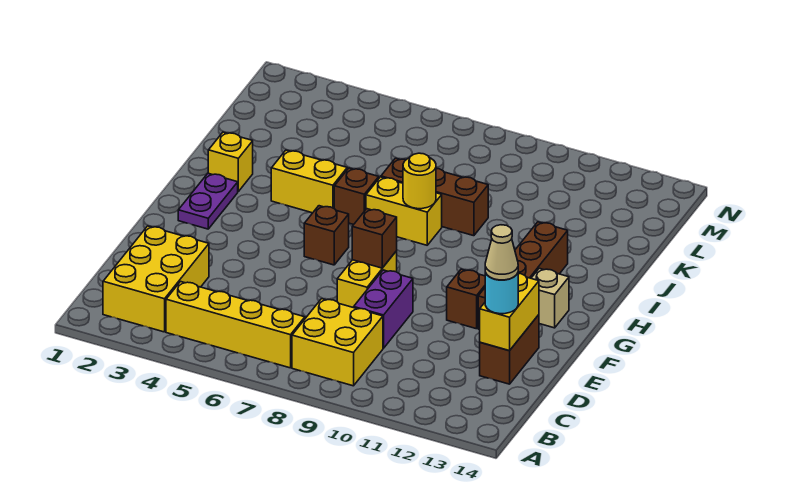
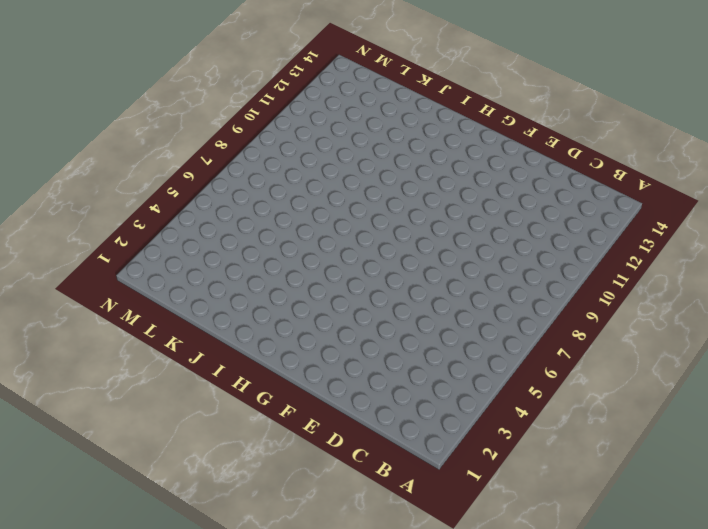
none -> yellow brick B2:D3 level 1
none -> yellow brick B4:B7 level 1
none -> yellow brick B8:C9 level 1

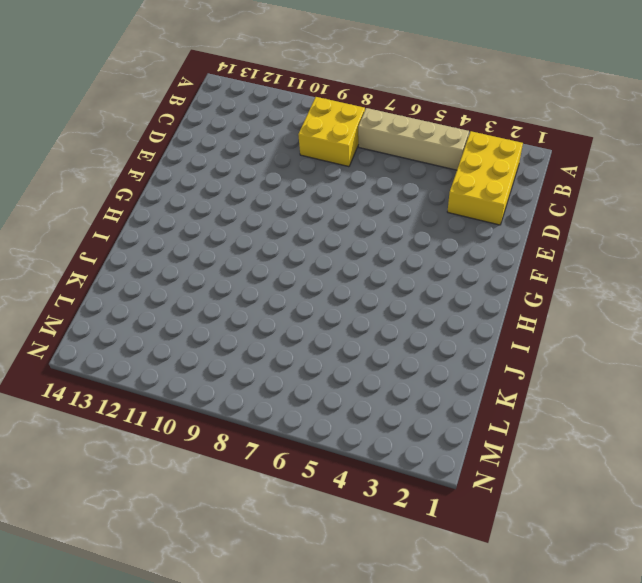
tan brick B4:B7 level 1 -> yellow brick B4:B7 level 1
none -> purple brick D9:E9 level 1
none -> brown brick D13:E13 level 1
none -> yellow brick E8:F8 level 1

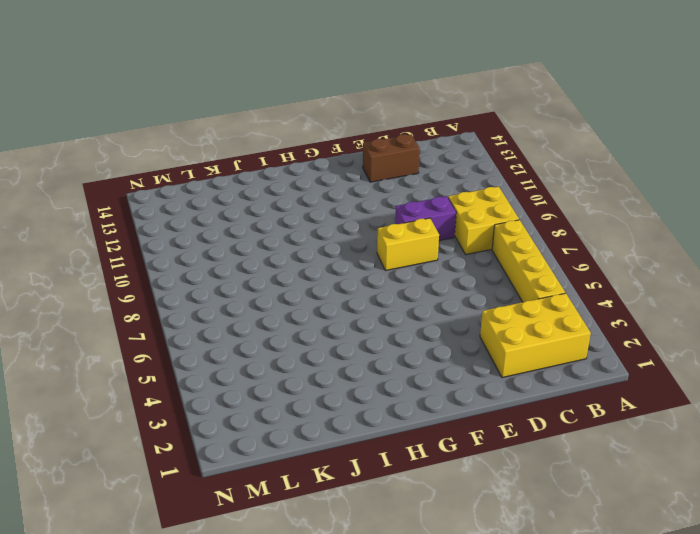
none -> brown brick F11 level 1
none -> brown brick F12:I12 level 1
none -> purple plate G2:H2 level 1

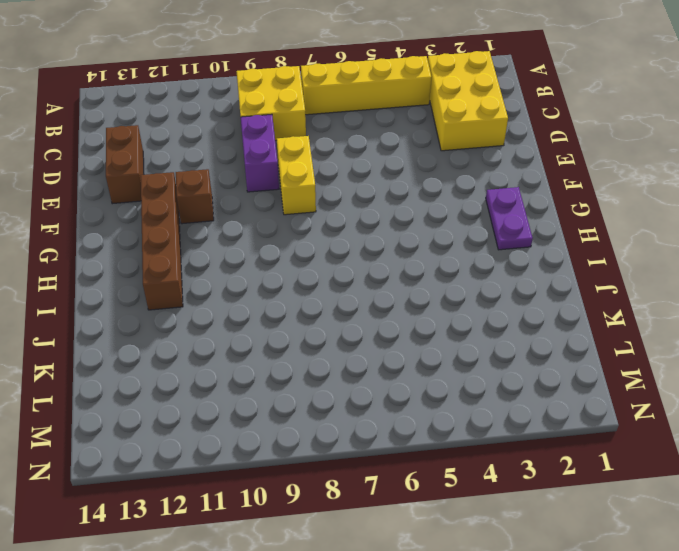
none -> brown brick G6 level 1
none -> tan brick G13 level 1
none -> yellow brick I2 level 1

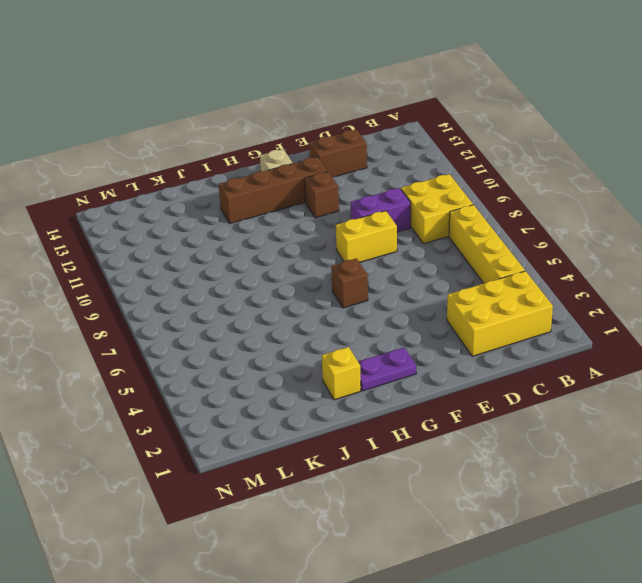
none -> yellow brick I4:I5 level 1
none -> brown brick I6 level 1
none -> yellow brick I7:I8 level 1

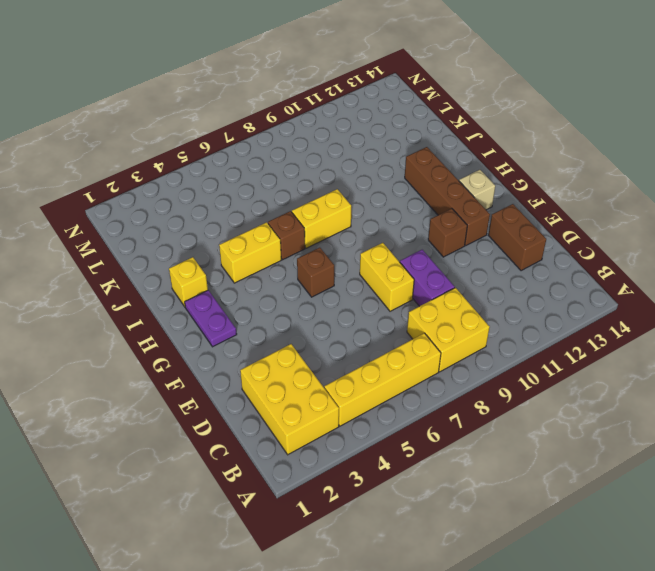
none -> brown brick J7:J9 level 1
none -> yellow brick D13:E13 level 2
none -> brown brick F8 level 2

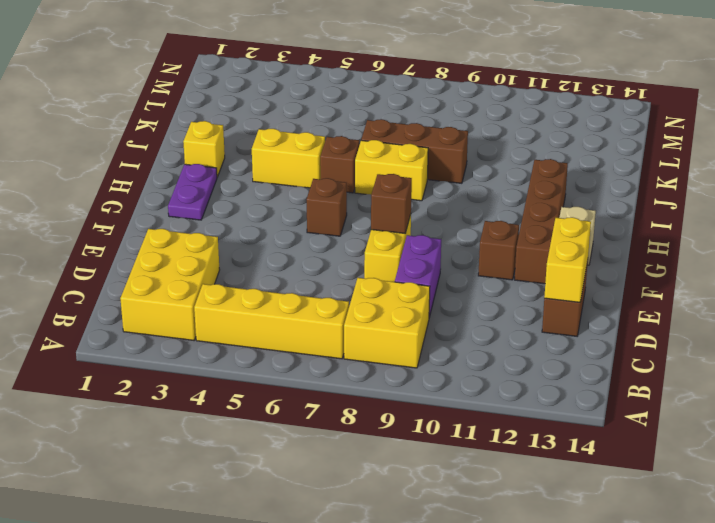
none -> yellow round brick I8 level 2
none -> cyan round brick D13 level 3
none -> tan cone D13 level 4

